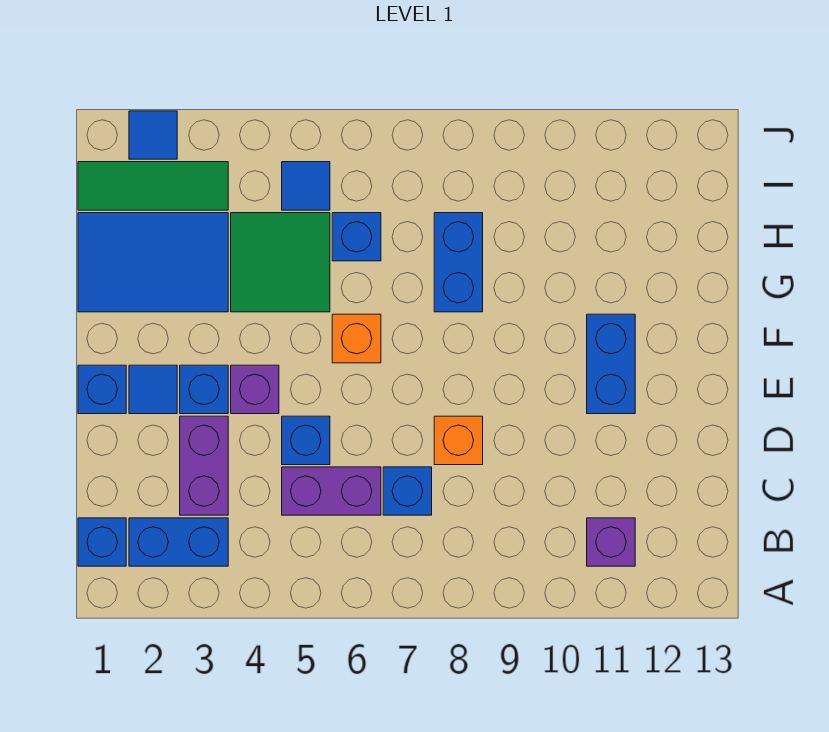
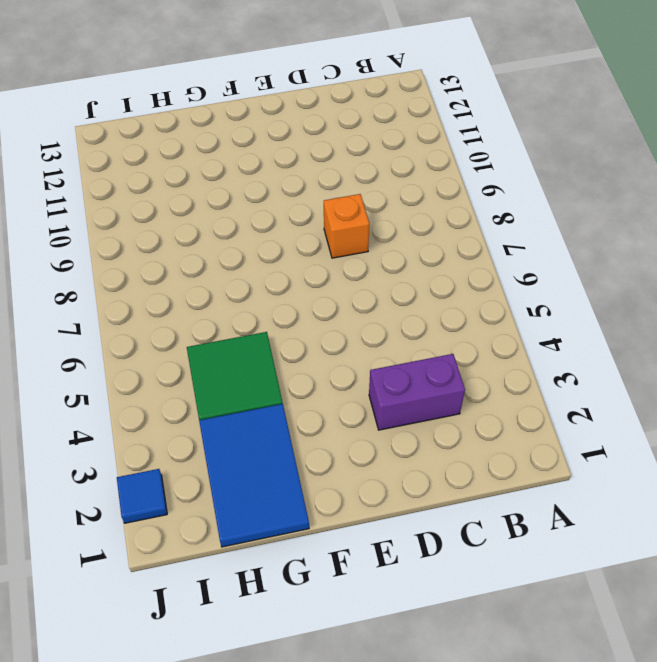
none -> blue brick B1 level 1
none -> blue brick B2:B3 level 1
none -> purple brick B11 level 1

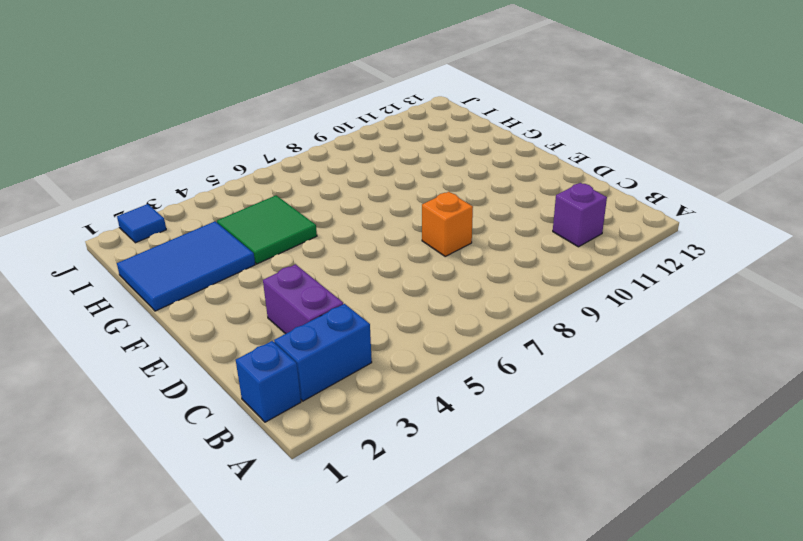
none -> purple brick C5:C6 level 1
none -> blue brick C7 level 1
none -> blue brick D5 level 1

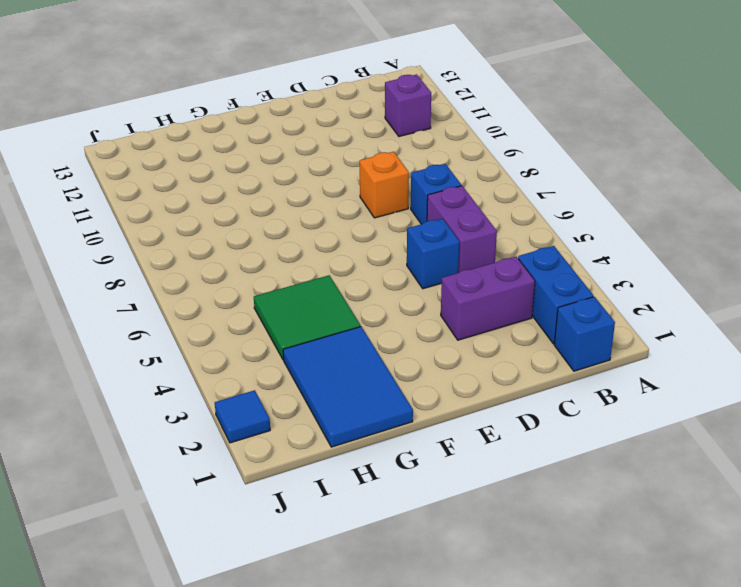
none -> blue brick E1 level 1
none -> blue tile E2 level 1
none -> blue brick E3 level 1

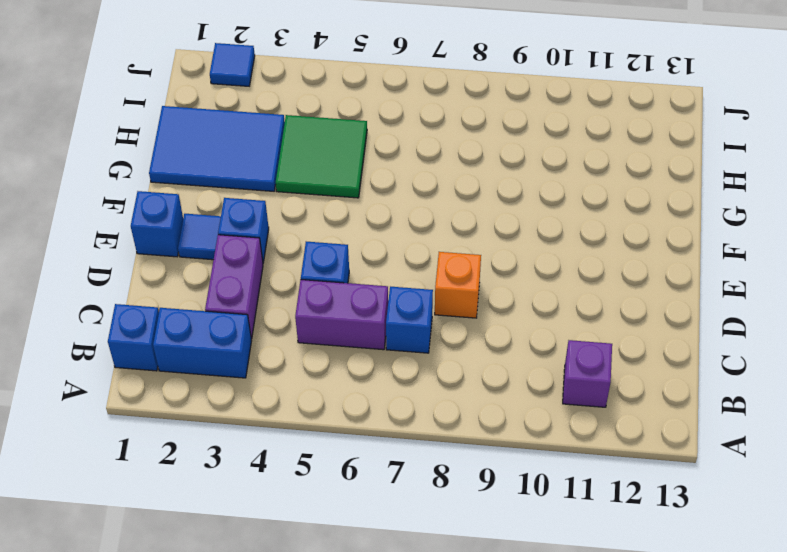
none -> purple brick E4 level 1
none -> blue brick E11:F11 level 1
none -> orange brick F6 level 1

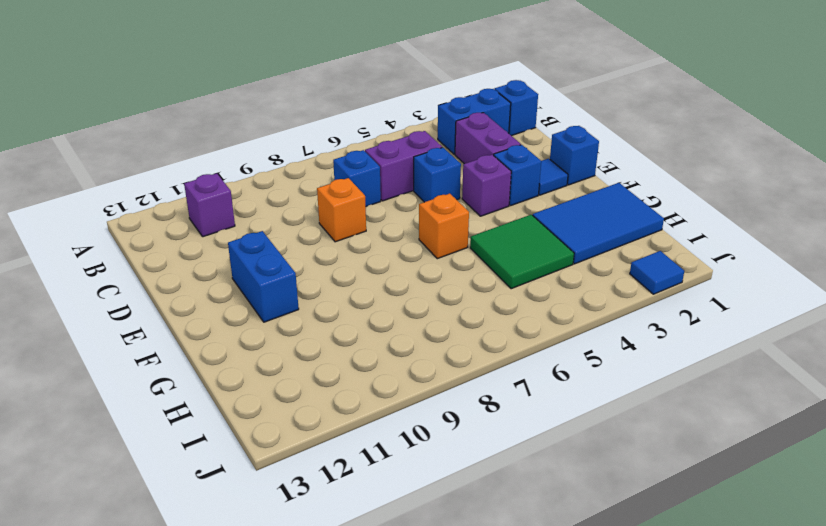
none -> blue brick G8:H8 level 1
none -> blue brick H6 level 1
none -> green tile I1:I3 level 1

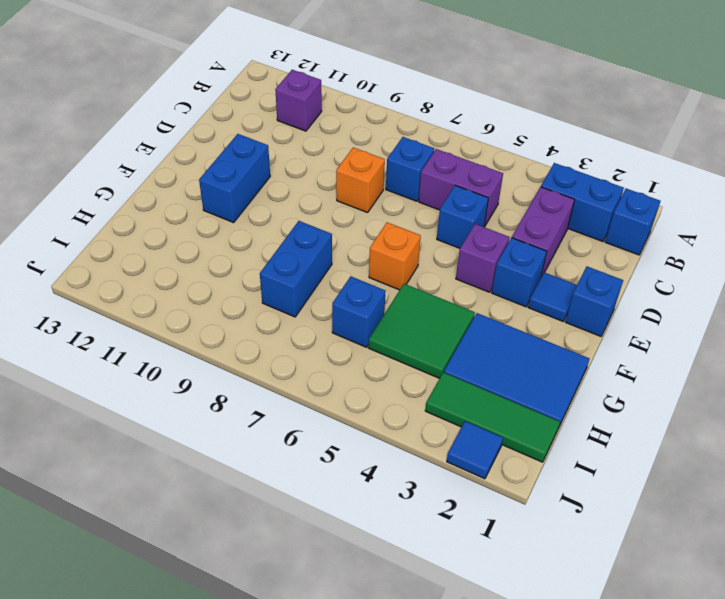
none -> blue tile I5 level 1

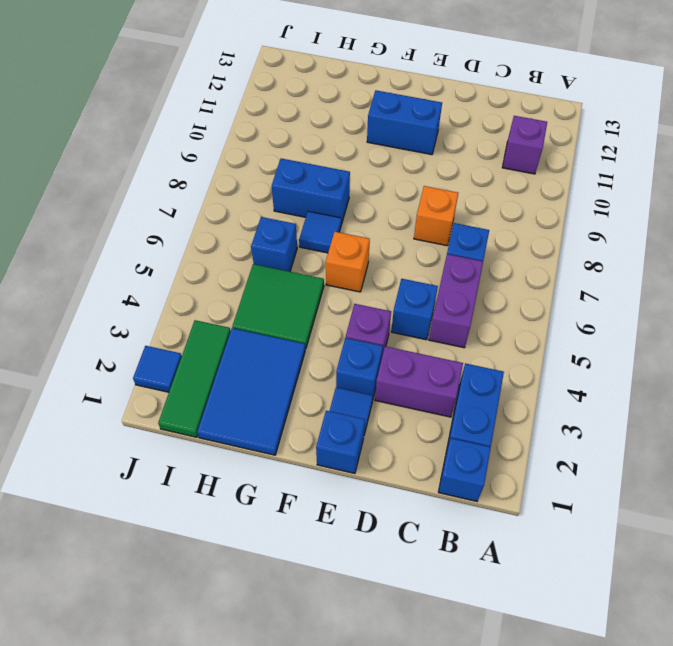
blue tile G7 level 1 -> blue tile I5 level 1

